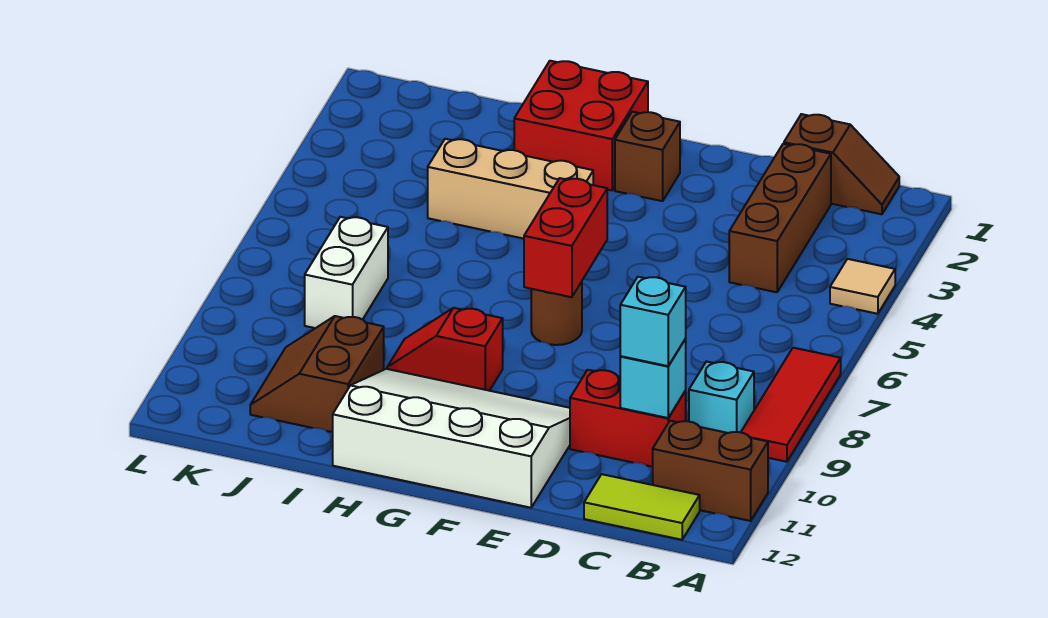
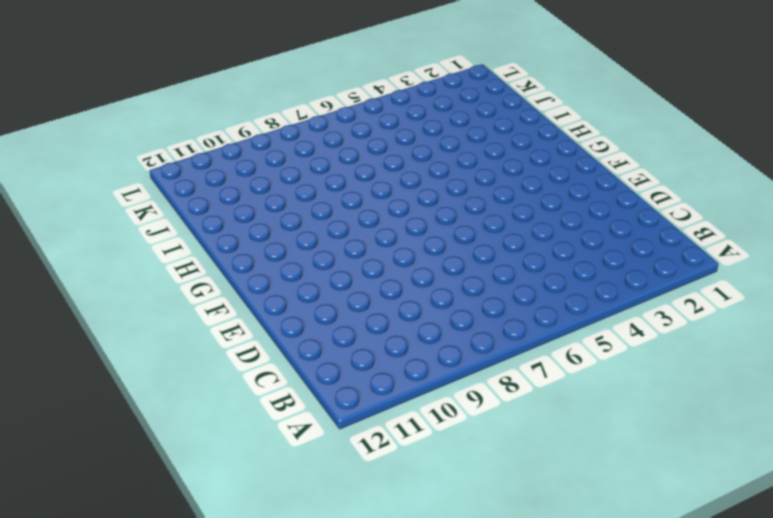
none -> tan tile A4 level 1
none -> red tile A7:A9 level 1
none -> brown brick A11:B11 level 1

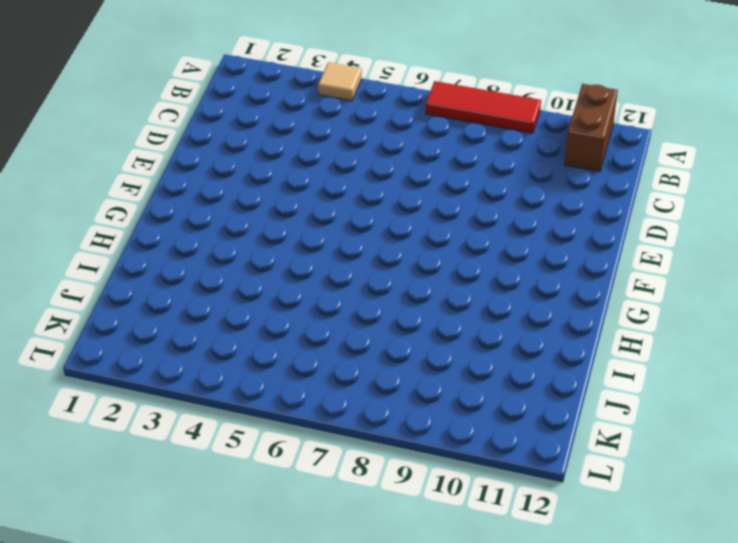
none -> brown slope B1:C1 level 1 top C
none -> cyan brick B9 level 1
none -> lime tile B12:C12 level 1

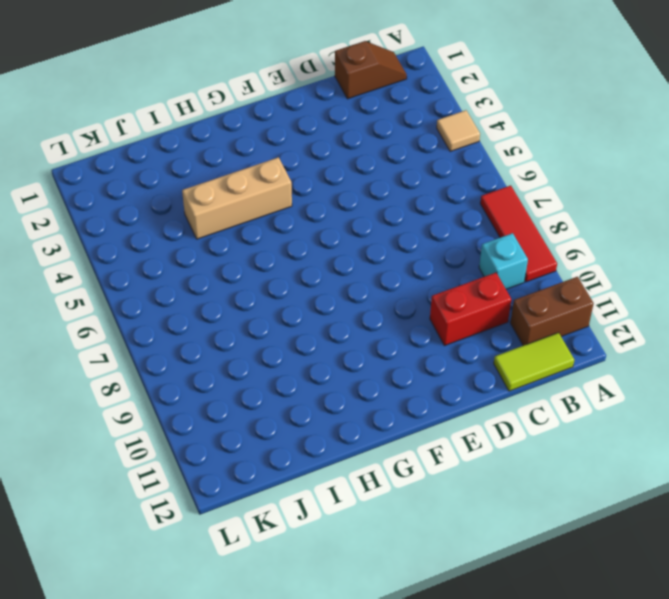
none -> brown brick C2:C4 level 1
none -> white slope E10:H12 level 1 top 12
none -> brown brick F2 level 1

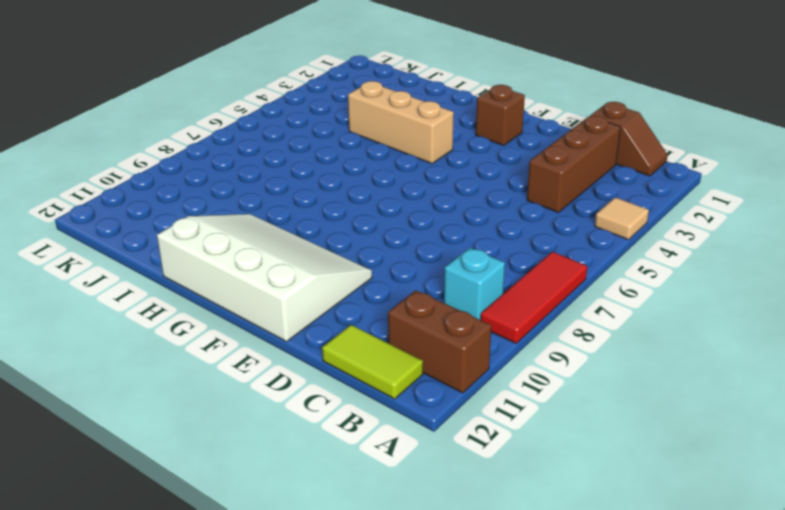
none -> red brick C10:D10 level 1
none -> brown round brick F7 level 1
none -> red brick G1:H2 level 1

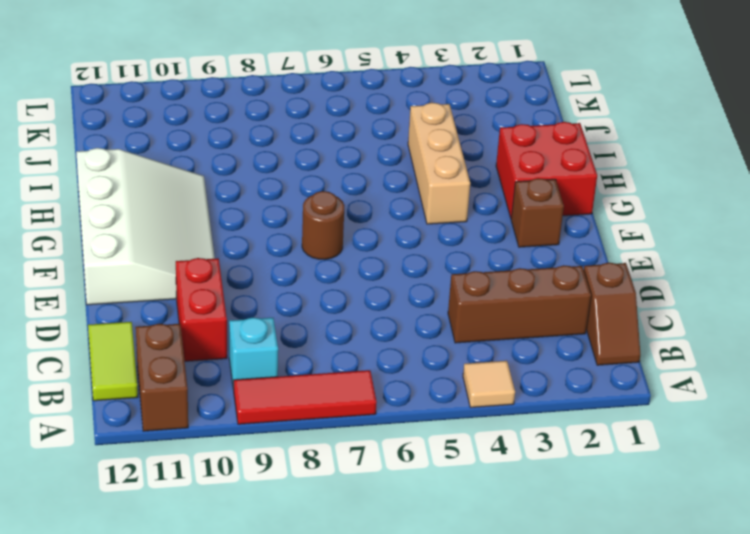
none -> red slope G9:H9 level 1 top G
none -> brown slope I10:J11 level 1 top I
none -> white brick J7:J8 level 1

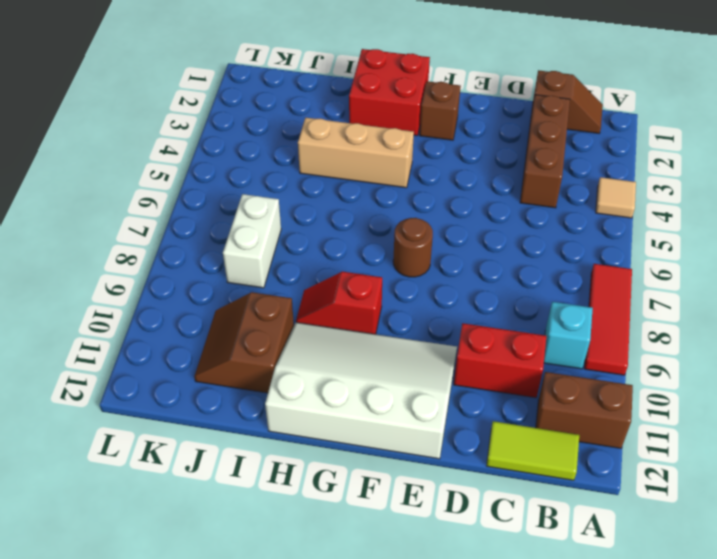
none -> cyan brick C10 level 2
none -> red brick F6:F7 level 2
none -> cyan brick C10 level 3

